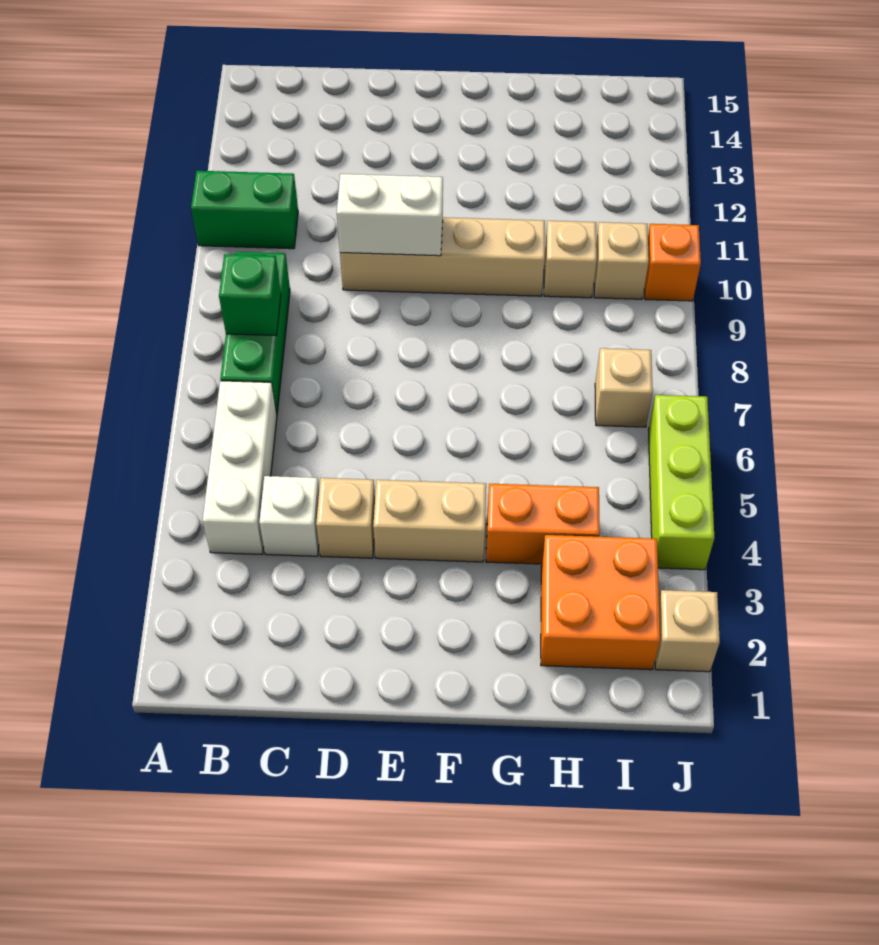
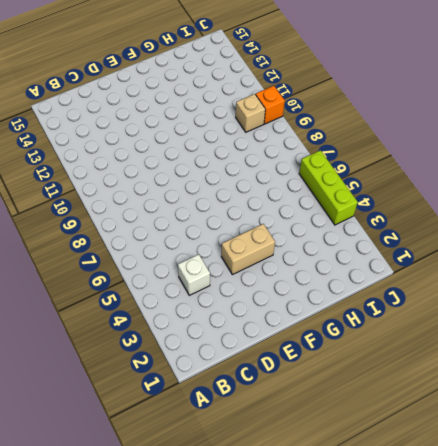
none -> green brick A11:B11 level 1
none -> white brick B4:B6 level 1
none -> green brick B7:B9 level 1

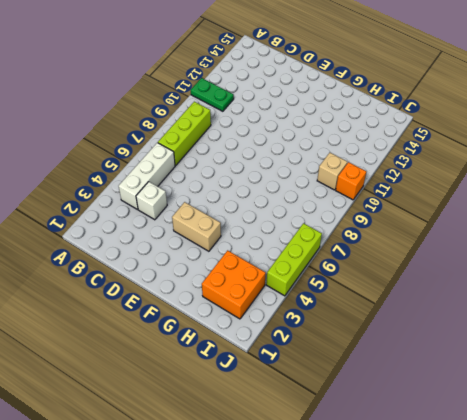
green plate A11:B11 level 1 -> green brick A11:B11 level 1
lime brick B7:B9 level 1 -> green brick B7:B9 level 1
none -> tan brick D4 level 1
none -> tan brick D10:G10 level 1
none -> orange brick G4:H4 level 1

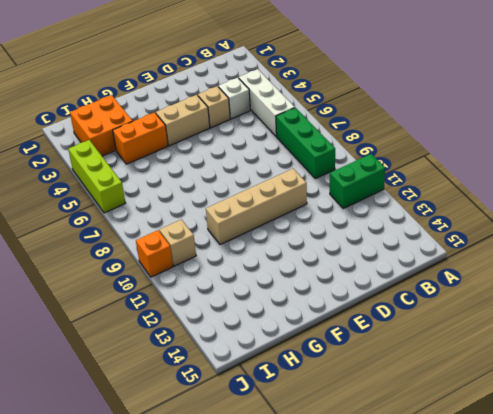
none -> tan brick H10 level 1
none -> tan brick I7 level 1
none -> tan brick J2 level 1

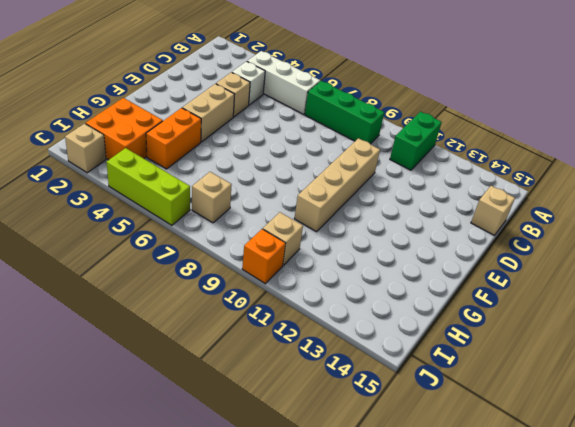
tan brick C15 level 1 -> tan brick H10 level 1
none -> green brick B8 level 2
none -> white brick D10:E10 level 2

